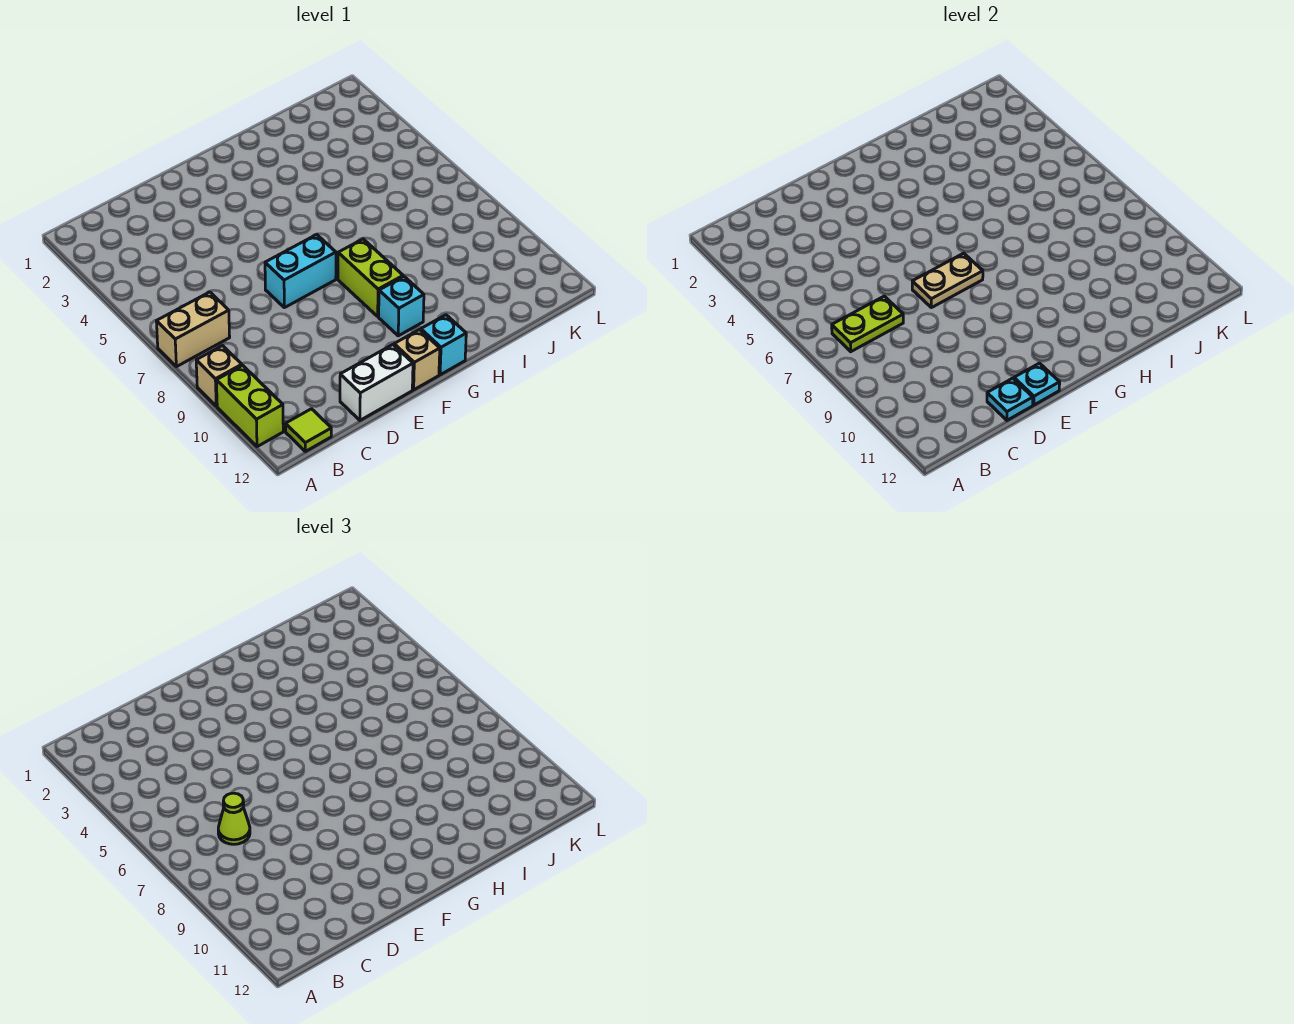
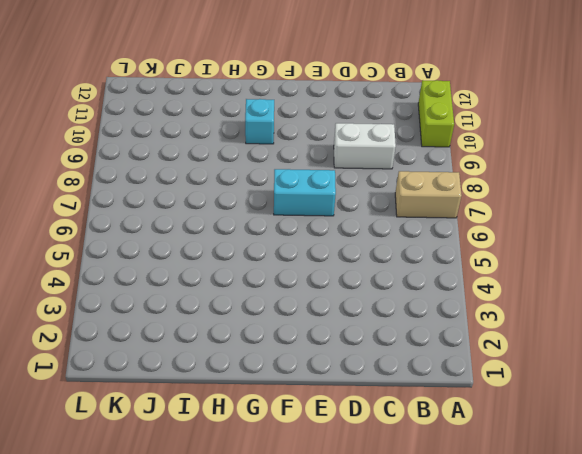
white brick C9:D9 level 1 -> white brick D12:E12 level 1
none -> tan brick A9 level 1
none -> lime tile B12 level 1
none -> tan brick F12 level 1

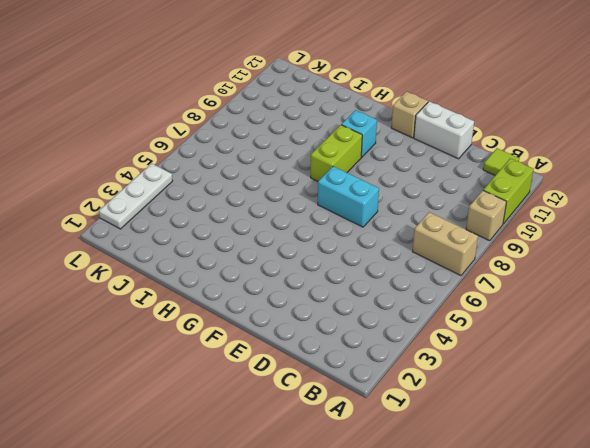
white plate L2:L4 level 1 -> none
none -> cyan brick G12 level 1
none -> lime plate B7:C7 level 2
none -> cyan plate D12 level 2

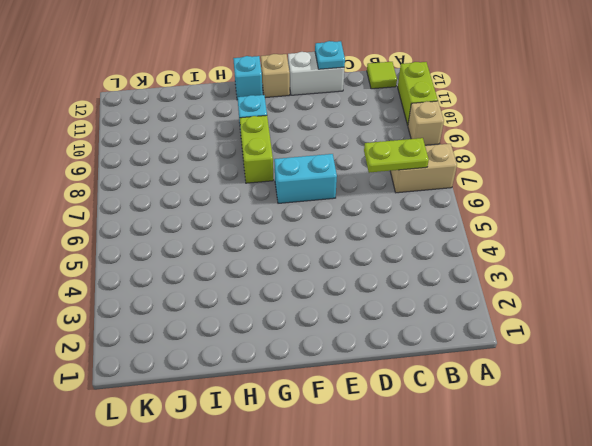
none -> tan plate E7:F7 level 2
none -> cyan plate E12 level 2
none -> lime cone C7 level 3

